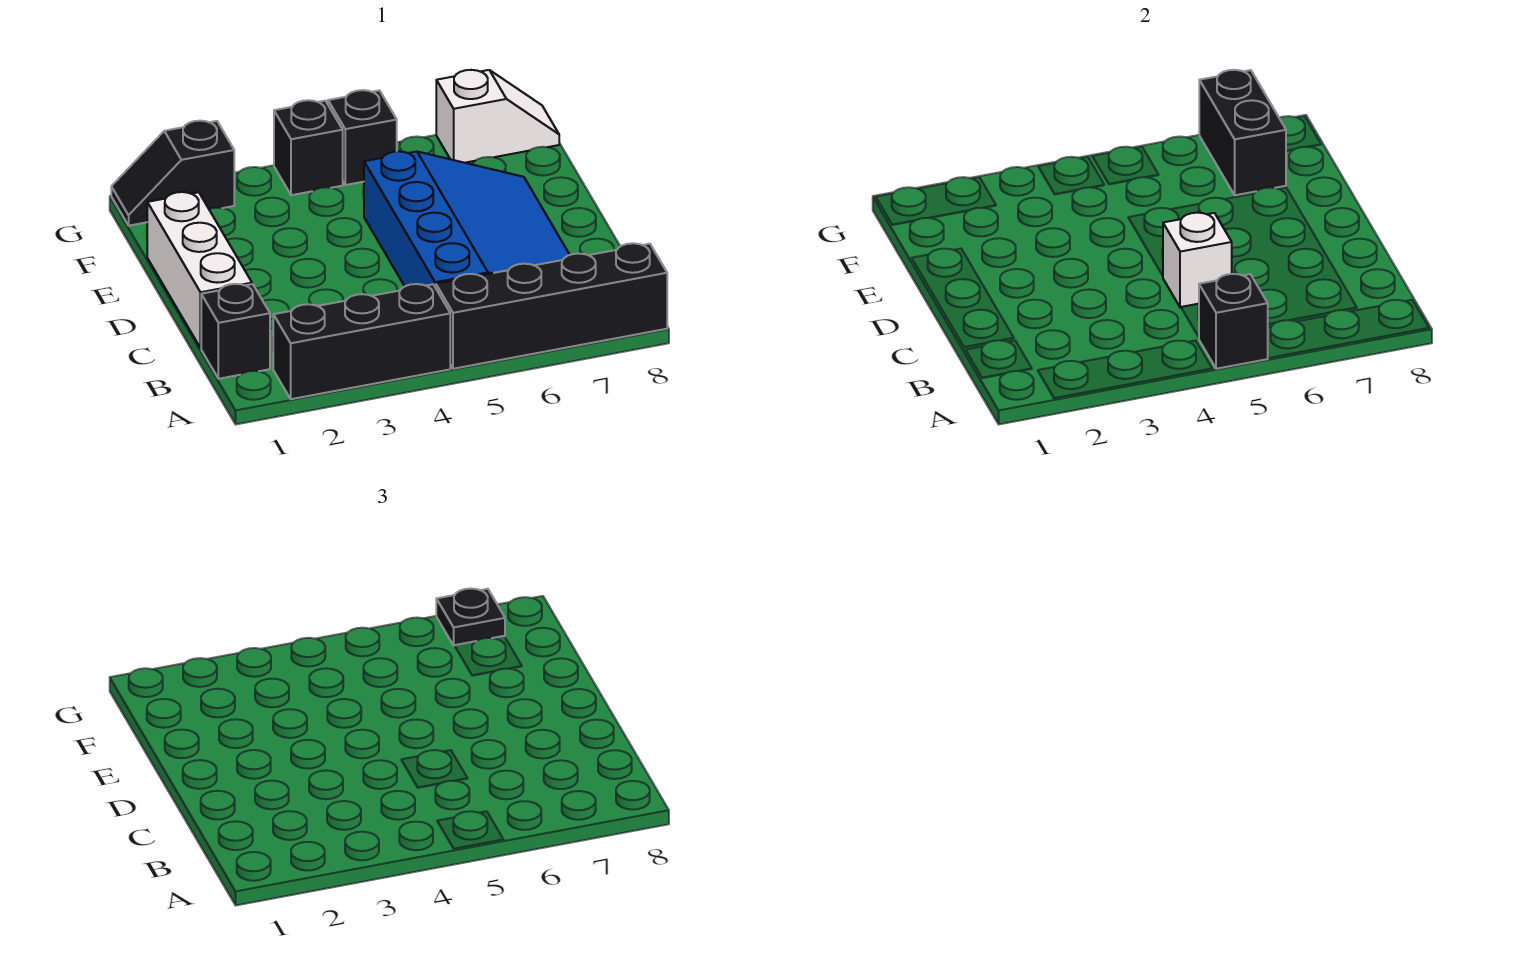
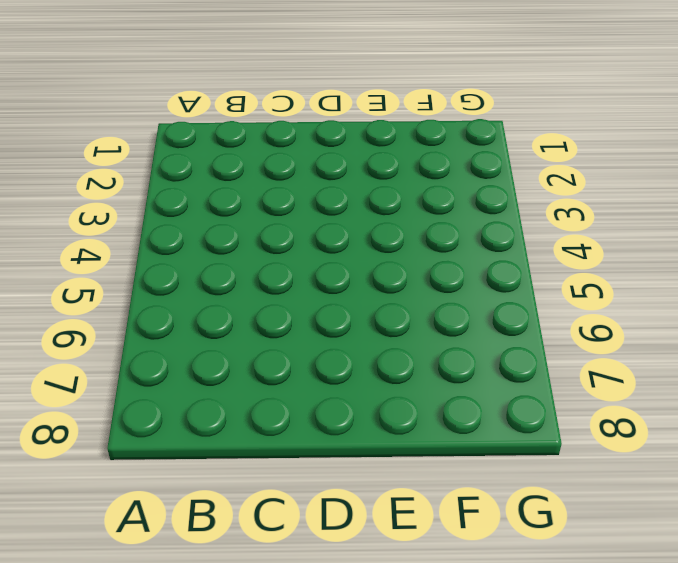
none -> black brick A2:A4 level 1
none -> black brick A5:A8 level 1
none -> black brick B1 level 1

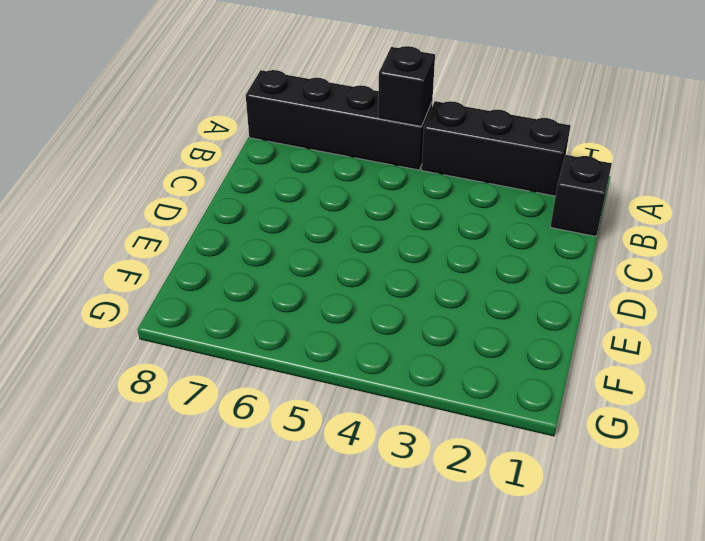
none -> blue slope B5:E7 level 1 top 5
none -> white brick C1:E1 level 1
none -> black slope G1:G2 level 1 top 2

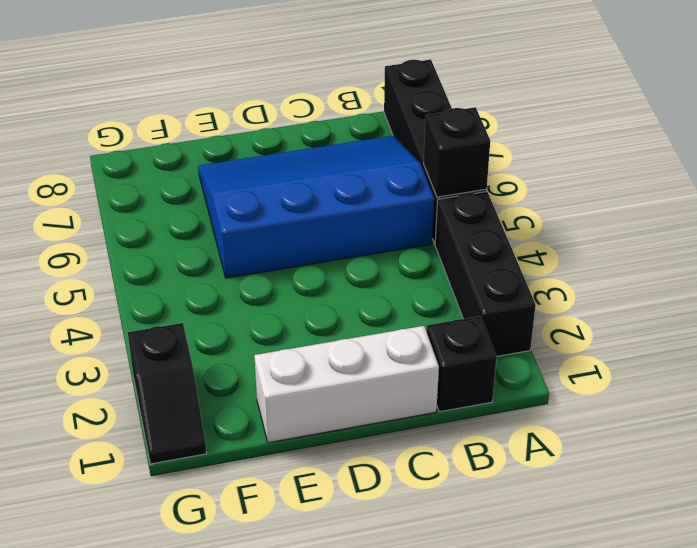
none -> black brick G4 level 1
none -> black brick G5 level 1
none -> white slope G7:G8 level 1 top 7

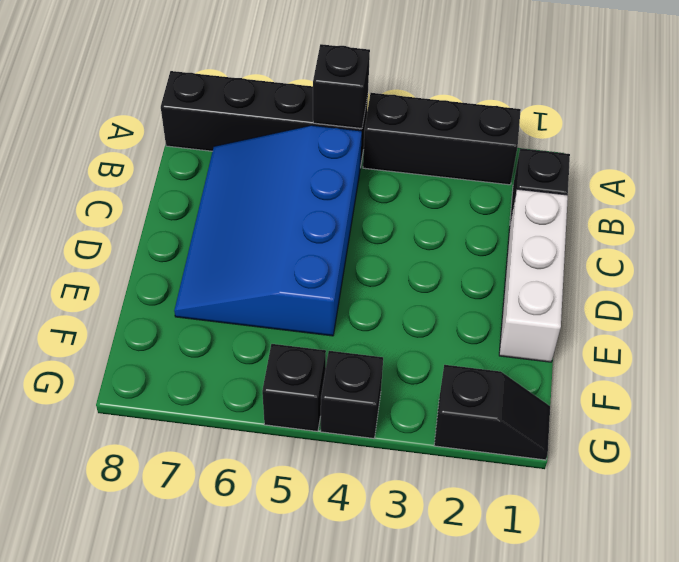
none -> white slope G7:G8 level 1 top 7
none -> white brick C5 level 2
none -> black brick F7:G7 level 2

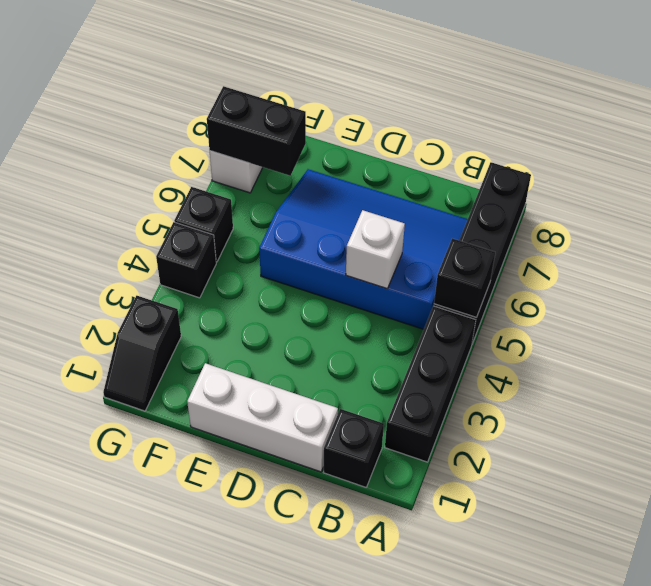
none -> black plate G7 level 3

